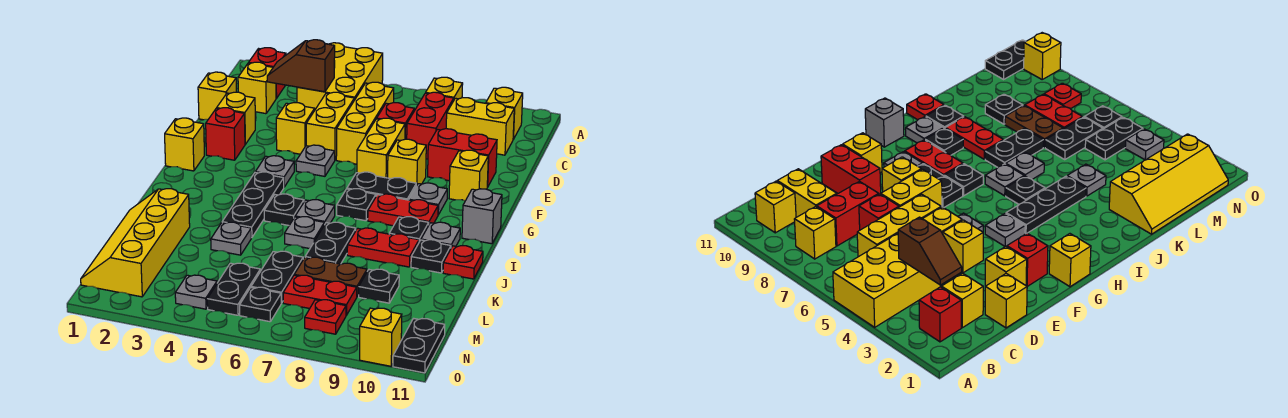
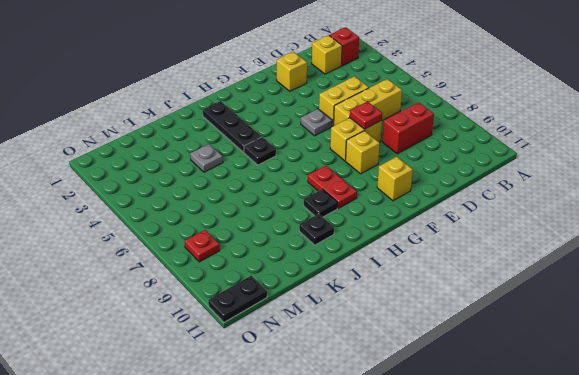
red plate E7 level 2 -> red plate J11 level 1
black plate I2:I4 level 1 -> black plate H4:J4 level 1
none -> yellow brick A4:C5 level 1
none -> yellow brick B8 level 1
none -> yellow brick B10 level 1
none -> yellow brick C9:C10 level 1

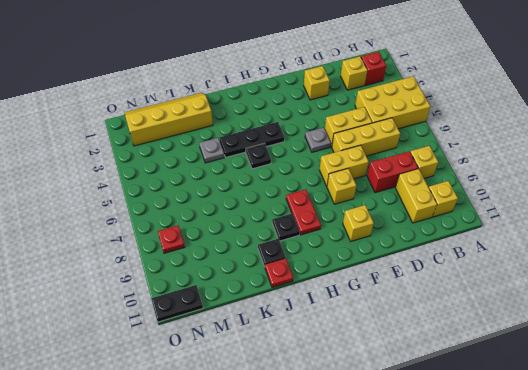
none -> yellow brick D1 level 1
none -> red brick D7 level 1
none -> yellow brick E4 level 1
none -> red brick E9:E10 level 1

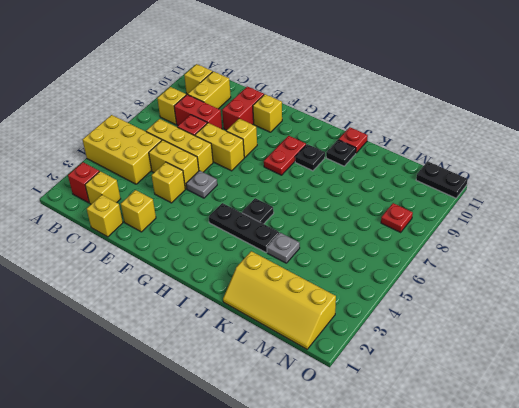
none -> red brick F2 level 1
none -> yellow brick G1 level 1
none -> grey plate G4 level 1
none -> black plate G7:G8 level 1

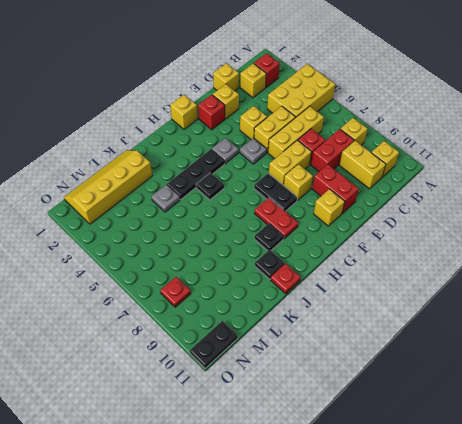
none -> grey plate G9 level 1
none -> black plate H7 level 1
none -> grey brick H11 level 1
none -> grey plate I6 level 1

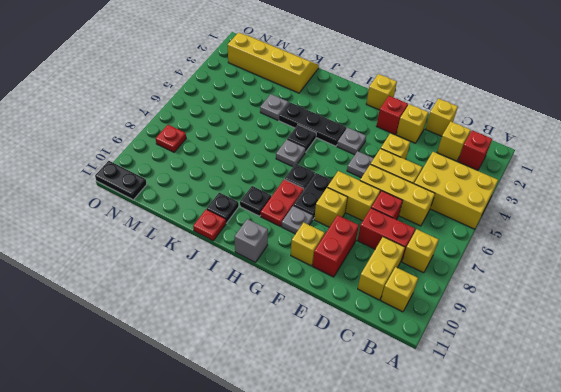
none -> grey plate I10 level 1
none -> grey plate J6 level 1
none -> black plate J7:K7 level 1
none -> red plate J8:J9 level 1

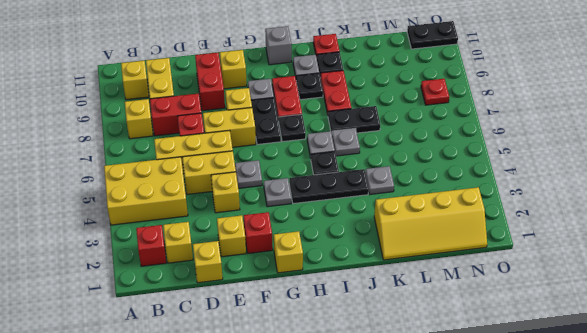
none -> black plate L6:M6 level 1
none -> brown plate L7:L8 level 1
none -> black plate L9 level 1
none -> black plate M5:N5 level 1

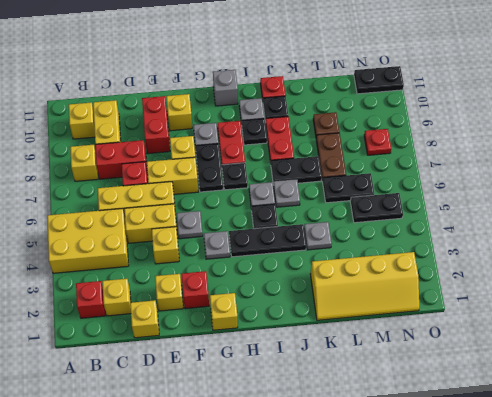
brown plate L9 level 1 -> black plate L9 level 1
none -> red plate M7:M8 level 1
none -> grey plate N4 level 1
none -> black plate N6 level 1
none -> yellow brick O10 level 1

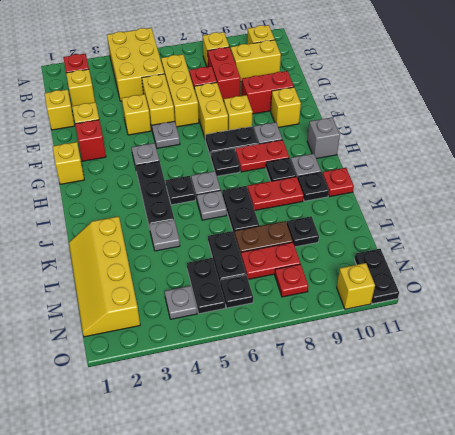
none -> brown slope C3:C4 level 2 top 4

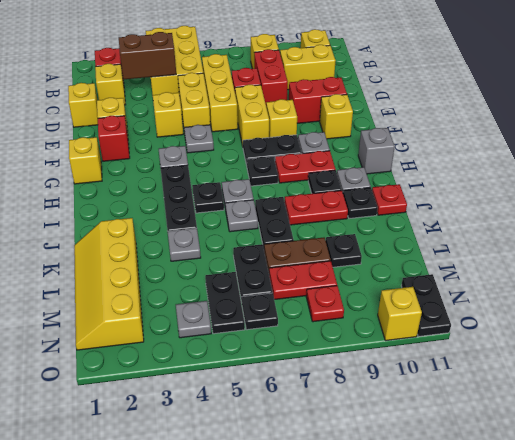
brown brick C3:C4 level 2 -> brown slope C3:C4 level 2 top 4

